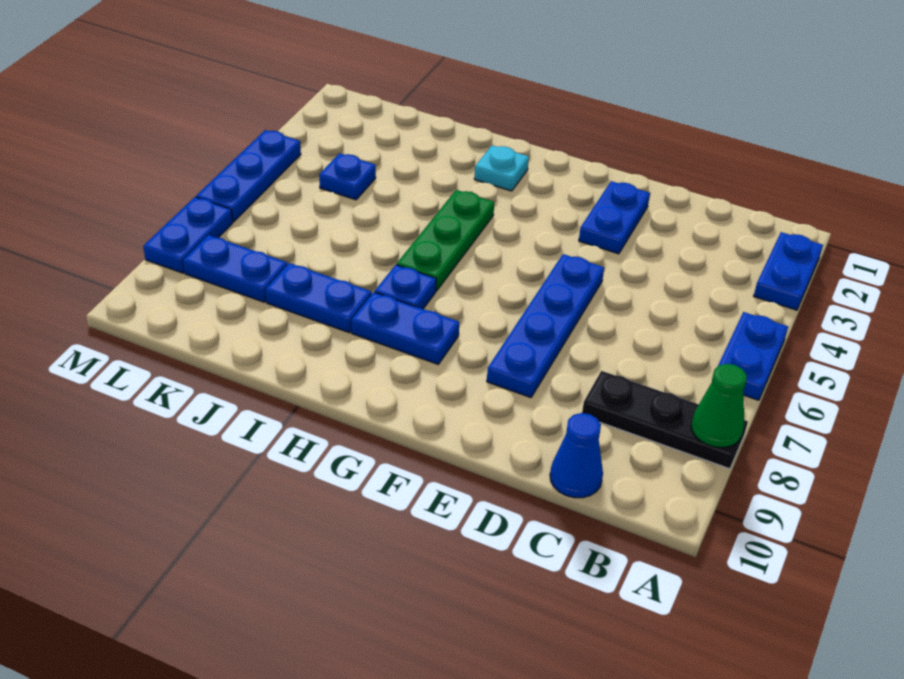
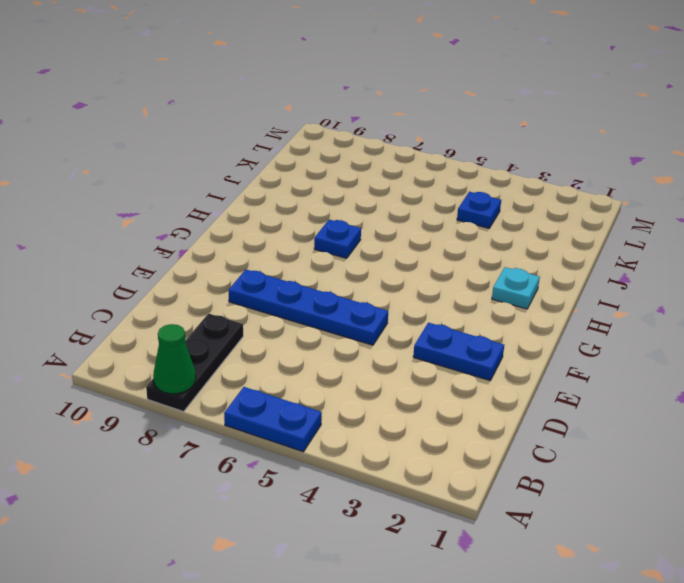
none -> blue plate A2:A3 level 1
none -> blue cone C10 level 1
none -> blue plate G8:H8 level 1

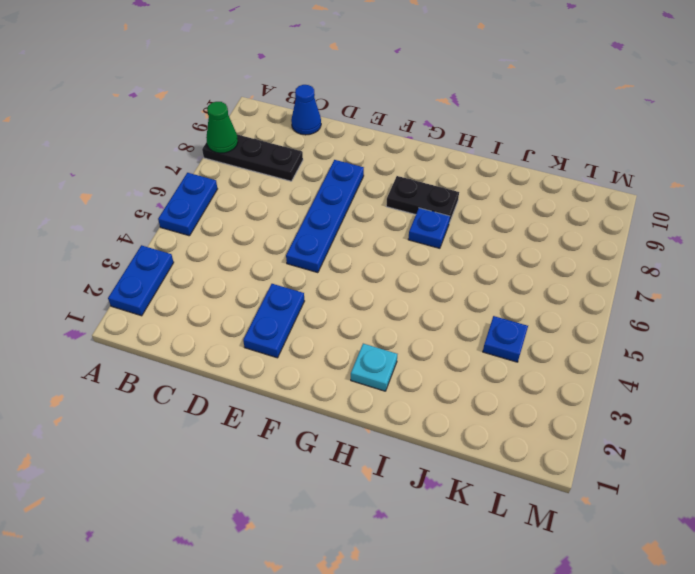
black plate G8:H8 level 1 -> blue plate G8:H8 level 1
none -> green plate H4:H6 level 1
none -> blue plate I8:J8 level 1
none -> blue plate K8:L8 level 1

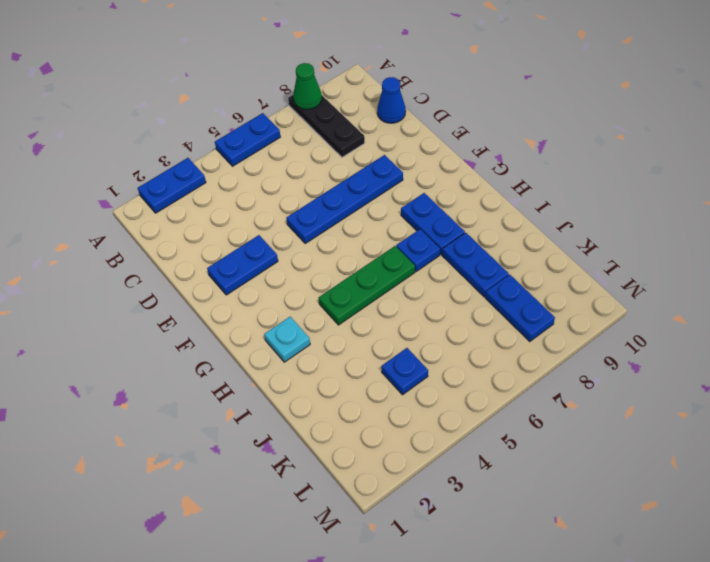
none -> blue plate M4:M6 level 1
none -> blue plate M7:M8 level 1

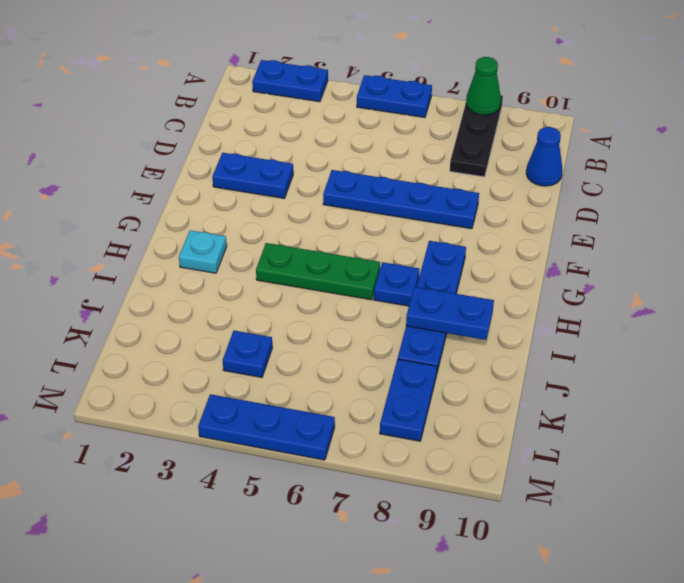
blue plate I8:I9 level 2 -> blue plate M7:M8 level 1

